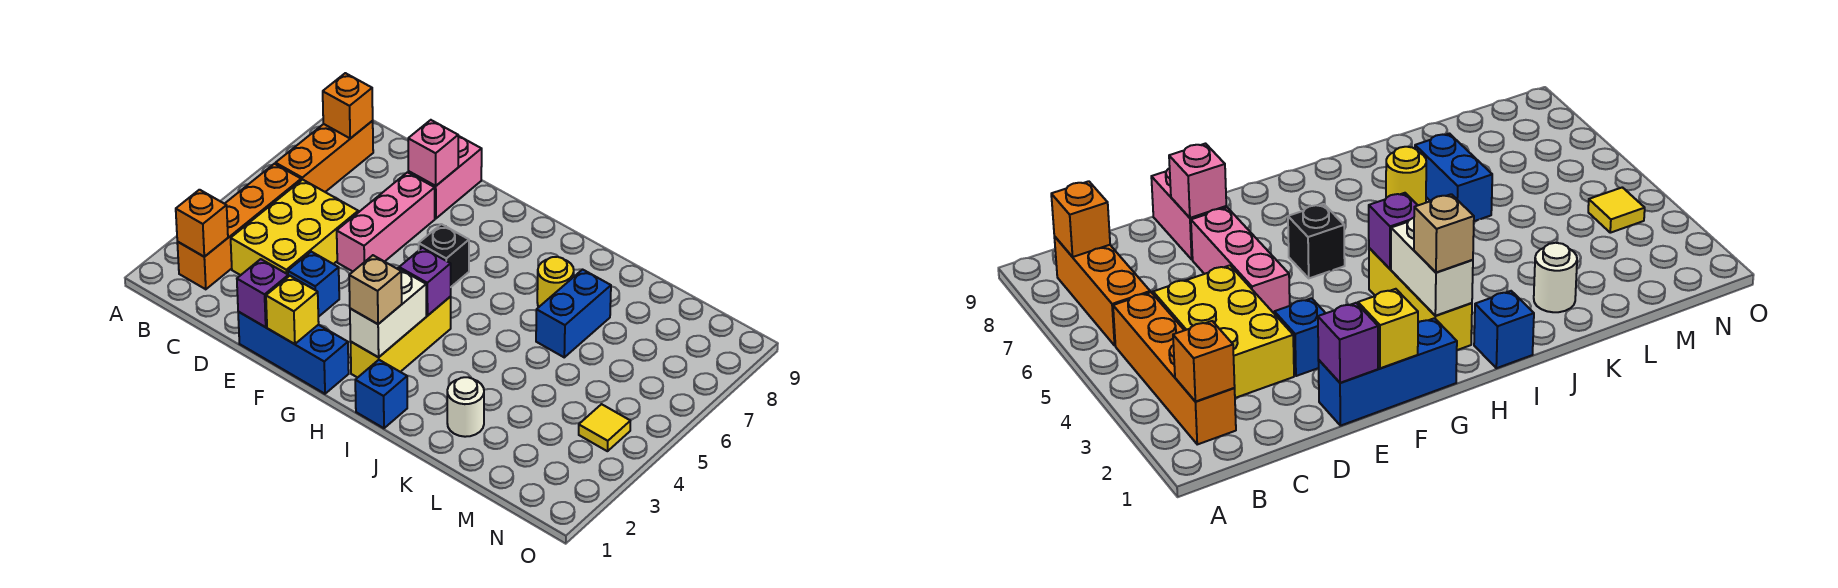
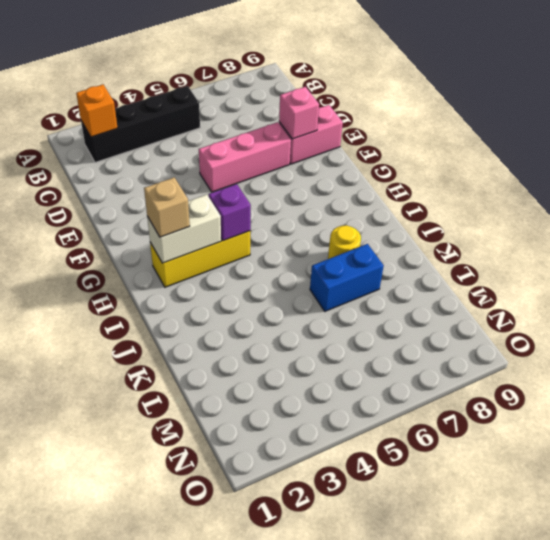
black brick B2:B5 level 1 -> orange brick B2:B5 level 1
none -> orange brick B6:B8 level 1
none -> yellow brick C3:D5 level 1
none -> blue brick E1:G1 level 1

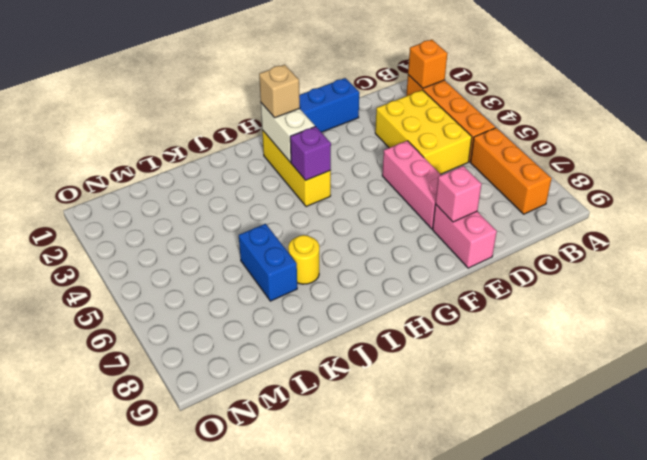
none -> blue brick E3 level 1
none -> black brick G6 level 1
none -> blue brick I1 level 1

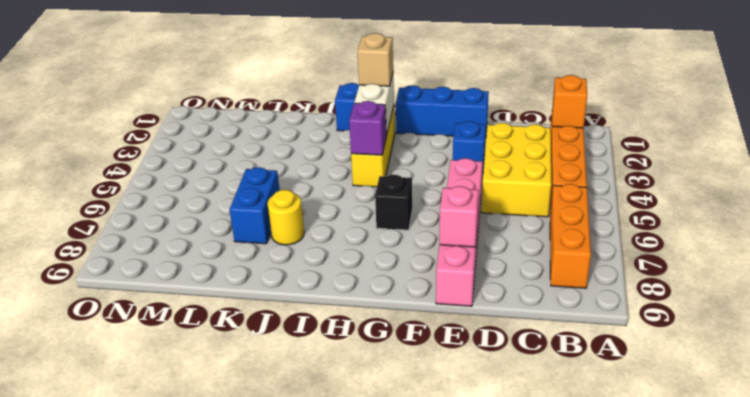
none -> white round brick K2 level 1
none -> yellow tile N4 level 1
none -> orange brick B8 level 2

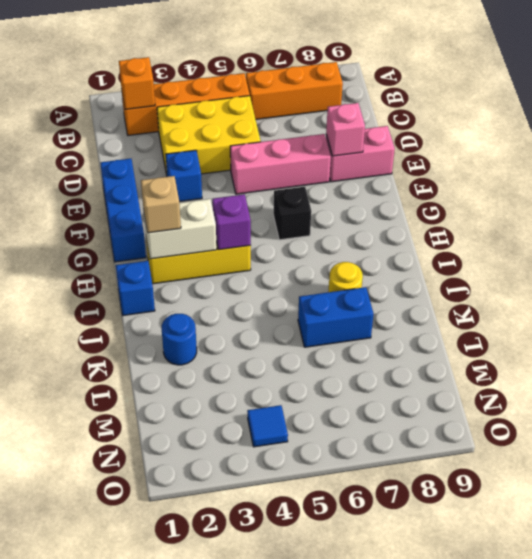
blue round brick K2 level 1 -> white round brick K2 level 1
blue tile N4 level 1 -> yellow tile N4 level 1
none -> orange brick B8 level 2
none -> purple brick E1 level 2
none -> yellow brick F1 level 2

